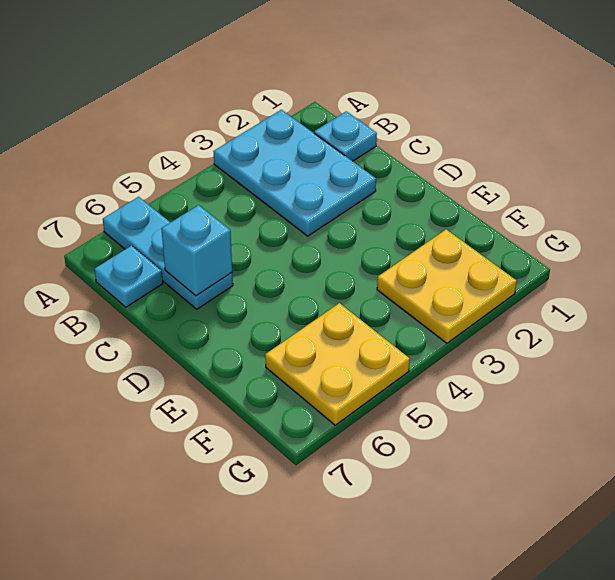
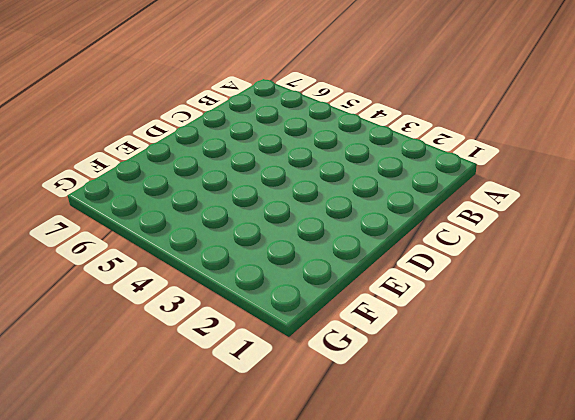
none -> cyan plate A2:C3 level 1
none -> cyan plate A6:C6 level 1

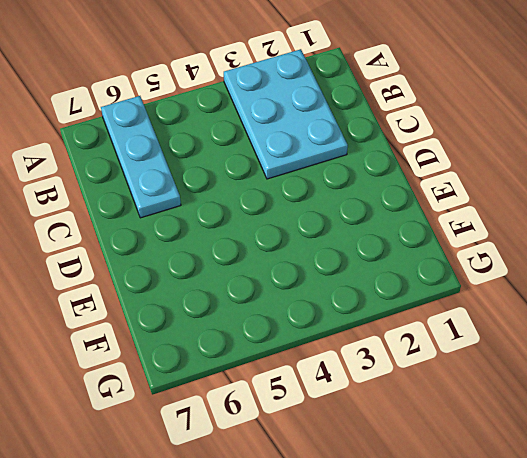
none -> cyan plate B1 level 1
none -> cyan plate B7 level 1

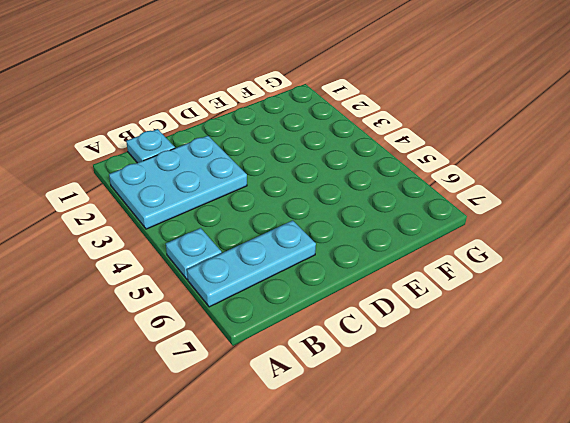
cyan plate A5 level 1 -> cyan plate B7 level 1
none -> yellow plate F2:G3 level 1
none -> yellow plate F5:G6 level 1

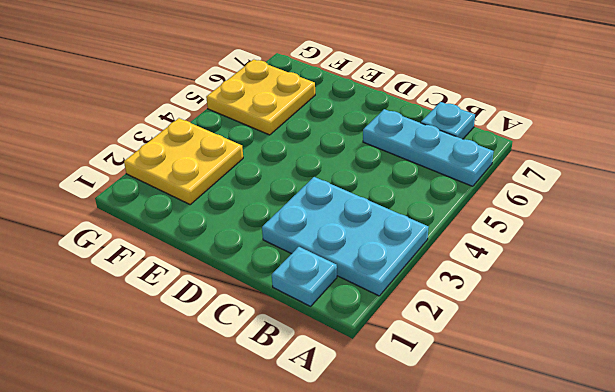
none -> cyan brick C6 level 2

